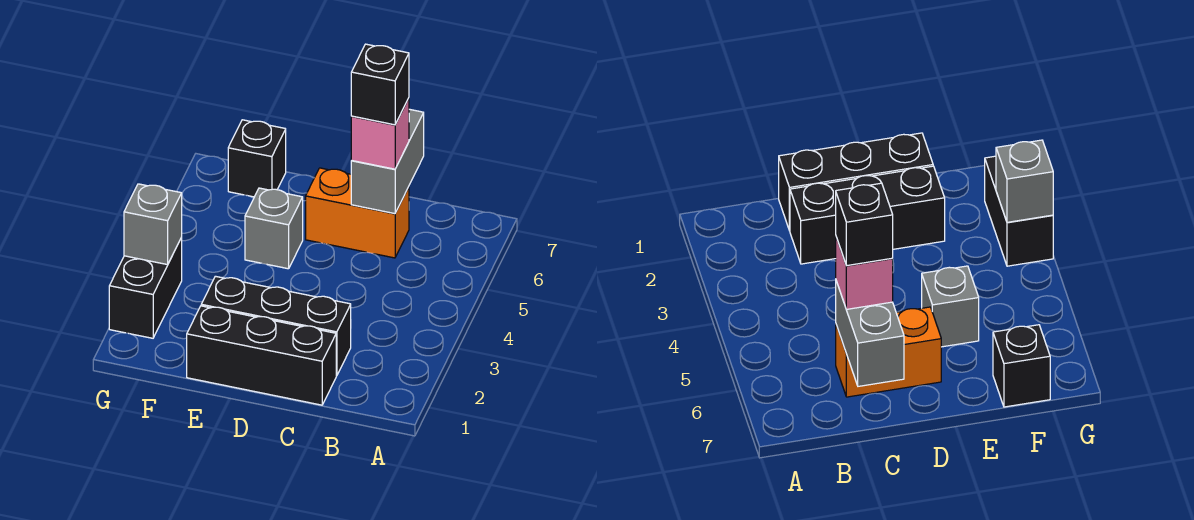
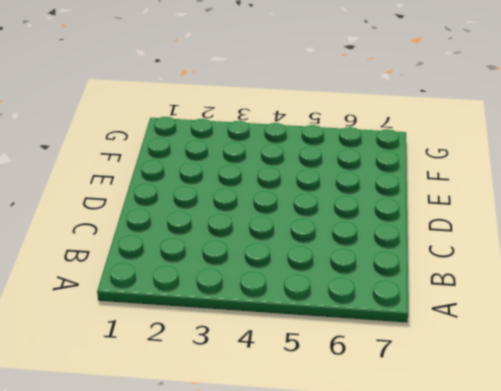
none -> black brick C1:E1 level 1
none -> black brick C2:E2 level 1

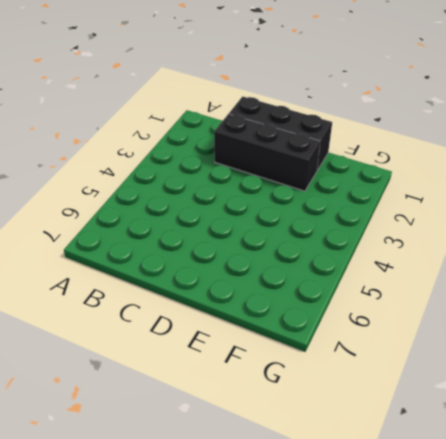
none -> orange brick C6:D6 level 1
none -> grey brick E5 level 1

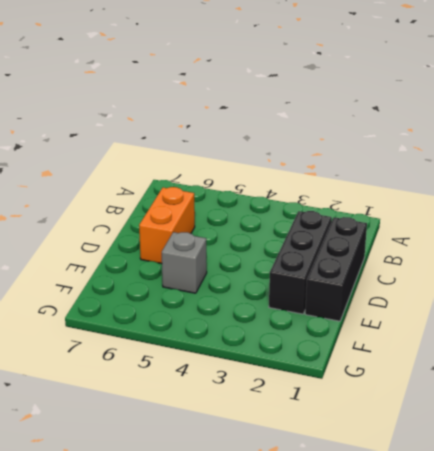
none -> black brick F7 level 1
none -> black brick G2:G3 level 1

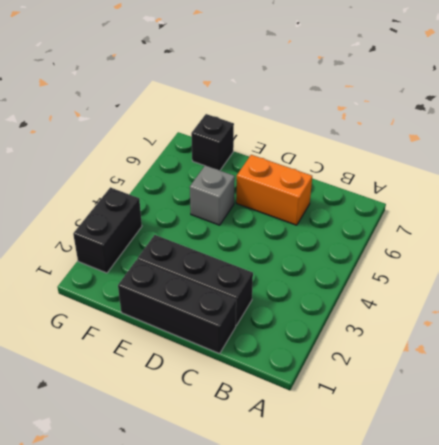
none -> grey brick C6:C7 level 2
none -> grey brick G3 level 2

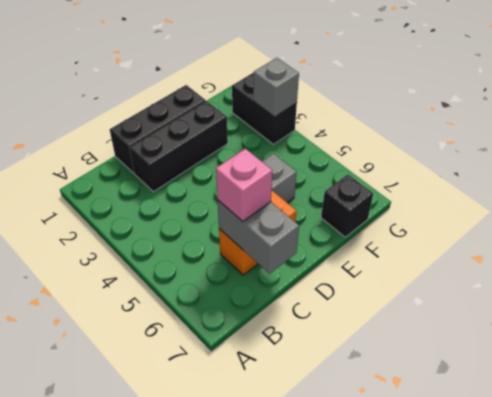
none -> black brick C6 level 4

